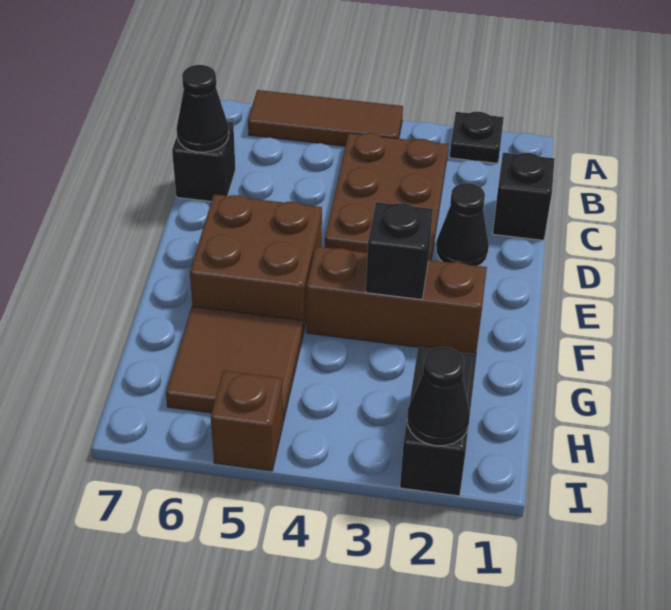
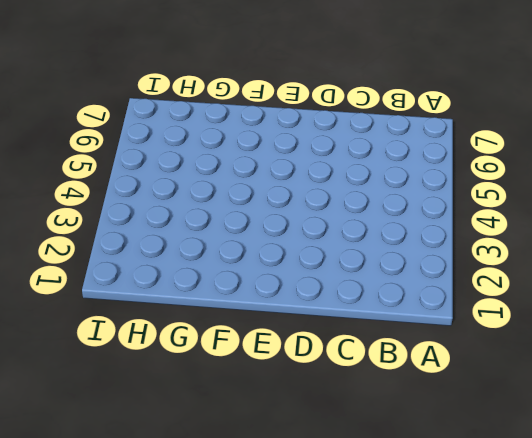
none -> black plate A2 level 1
none -> brown tile A4:A6 level 1
none -> brown plate B3:D4 level 1

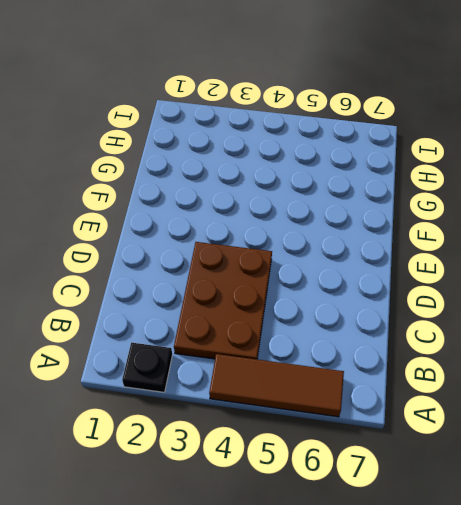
none -> black brick C1 level 1
none -> black brick C7 level 1
none -> black cone D2 level 1

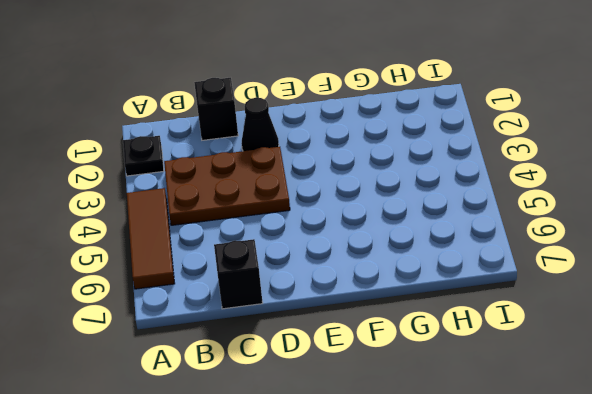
none -> brown brick E5:F6 level 1
none -> brown brick F2:F4 level 1
none -> brown tile G5:H6 level 1

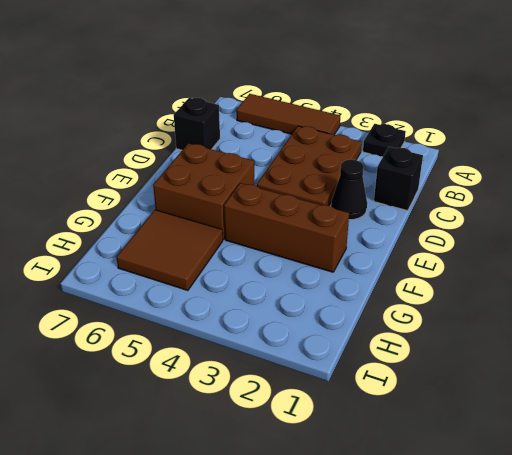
none -> black brick H2:I2 level 1
none -> brown brick I5 level 1
none -> black cone C7 level 2

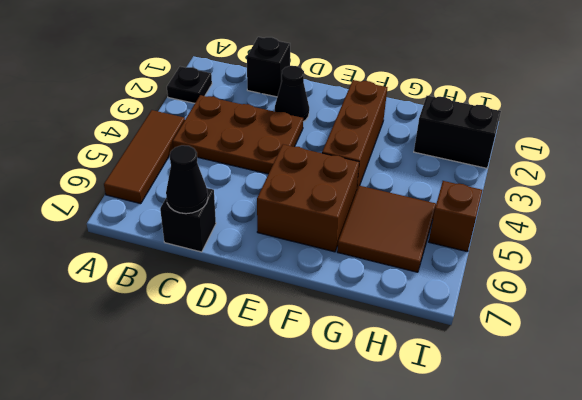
none -> black brick F3 level 2
none -> black cone I2 level 2

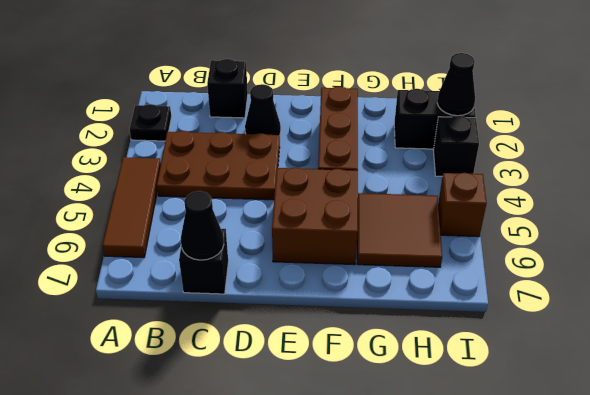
black brick I3 level 1 -> black brick F3 level 2

